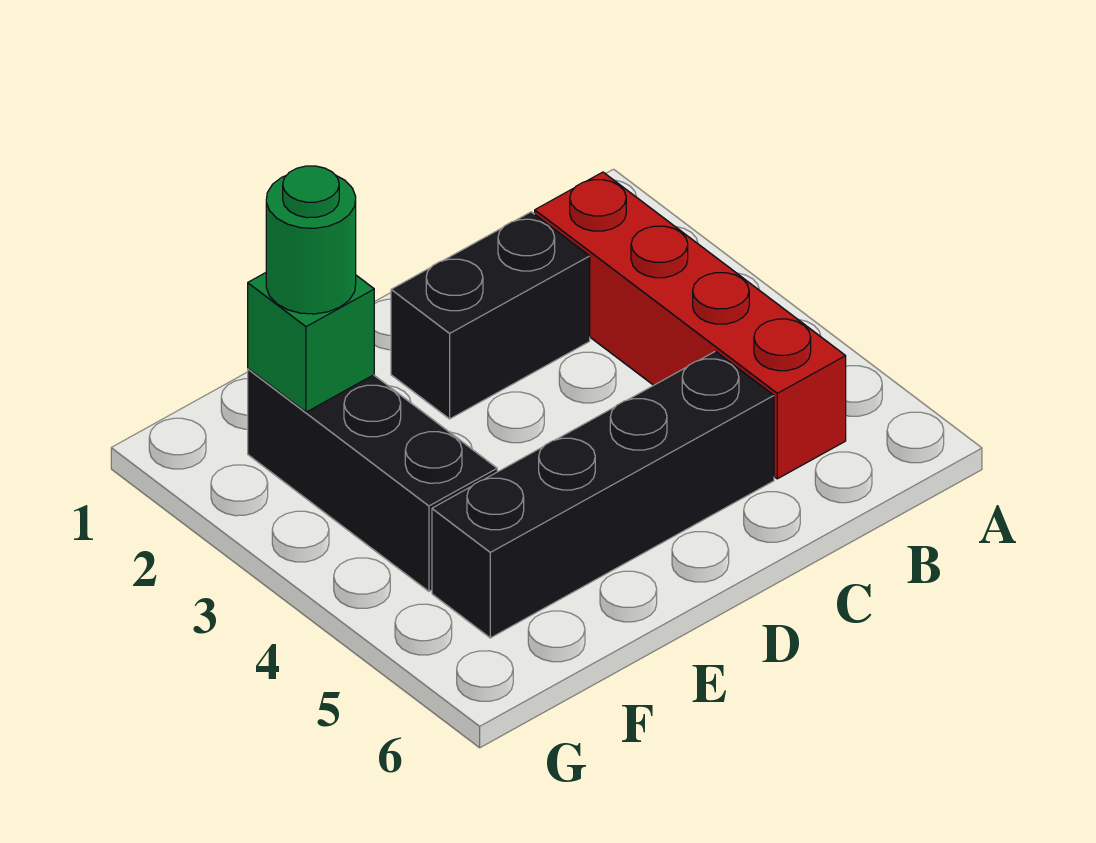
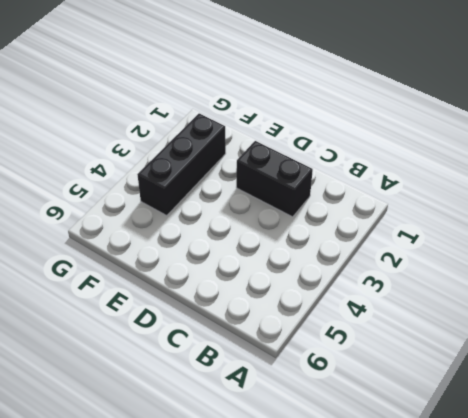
none -> red brick B2:B5 level 1
none -> black brick C5:F5 level 1

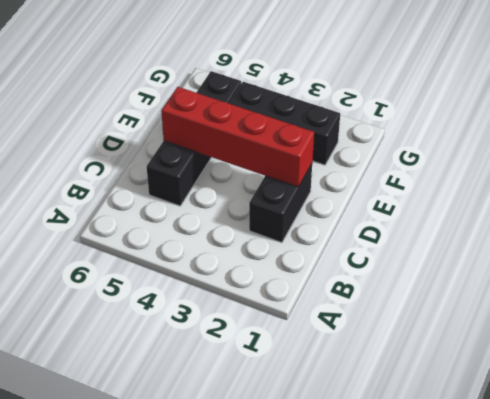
red brick D2:D5 level 2 -> red brick B2:B5 level 1
none -> green brick F2 level 2
none -> green round brick F2 level 3

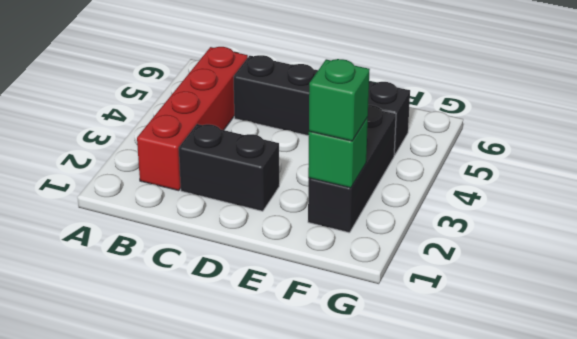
green brick F2 level 3 -> green round brick F2 level 3

